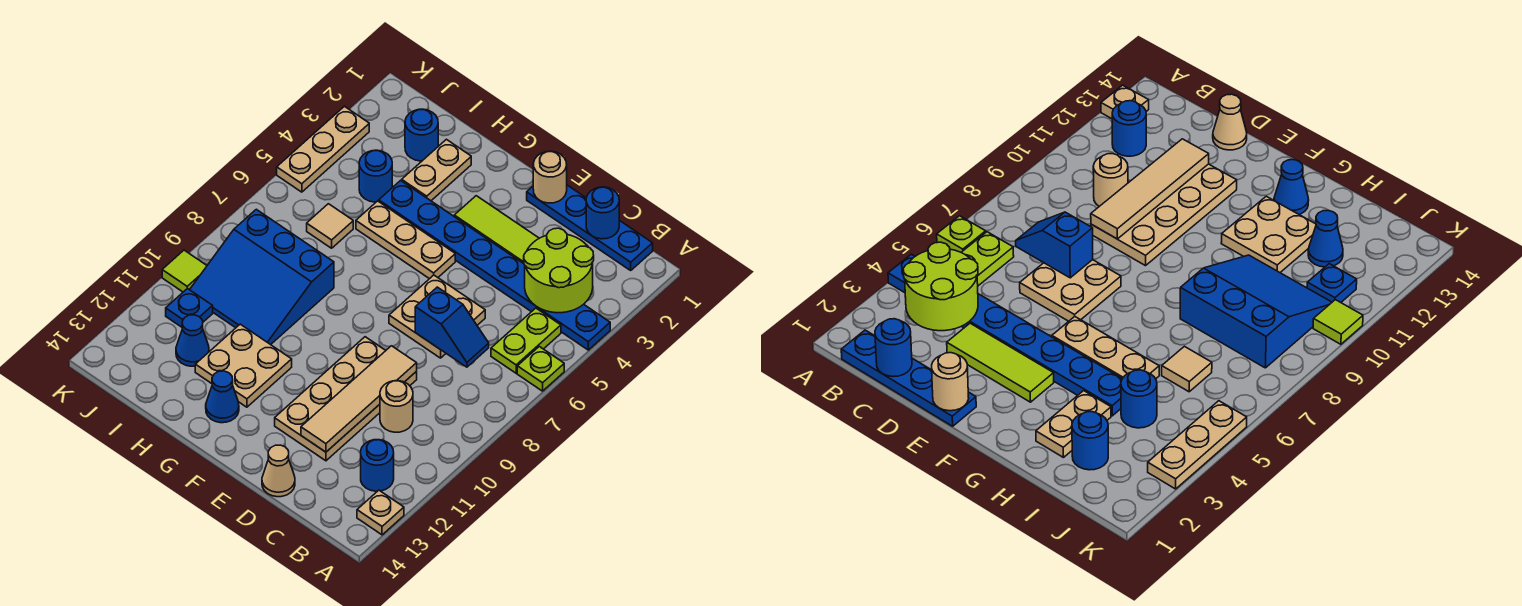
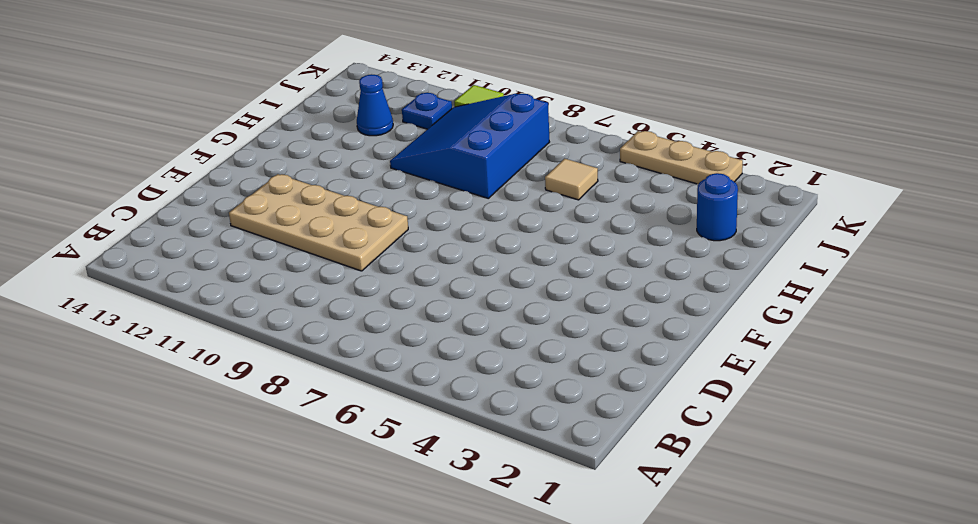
none -> blue plate A4:H4 level 1
none -> lime plate A6 level 1
none -> tan plate A13 level 1

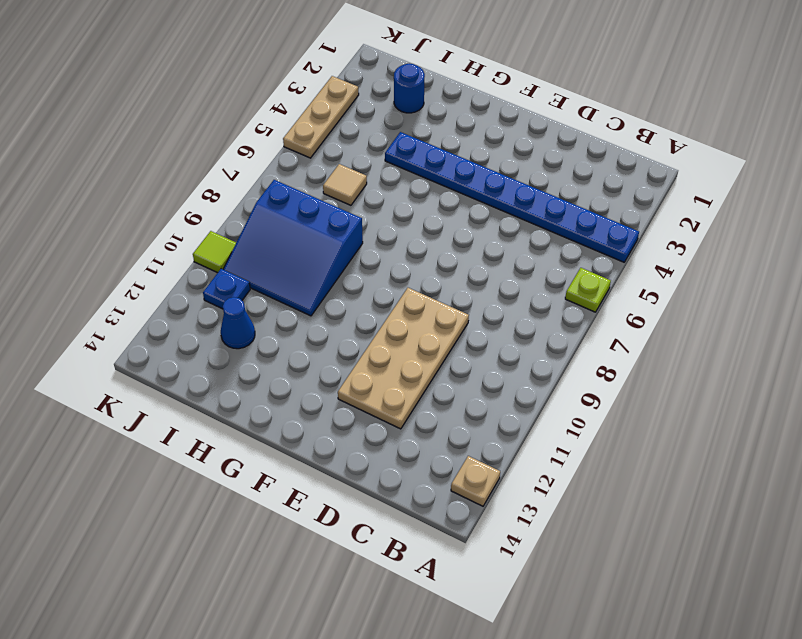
none -> blue plate B1:E1 level 1
none -> lime plate B5:B6 level 1
none -> blue round brick B12 level 1

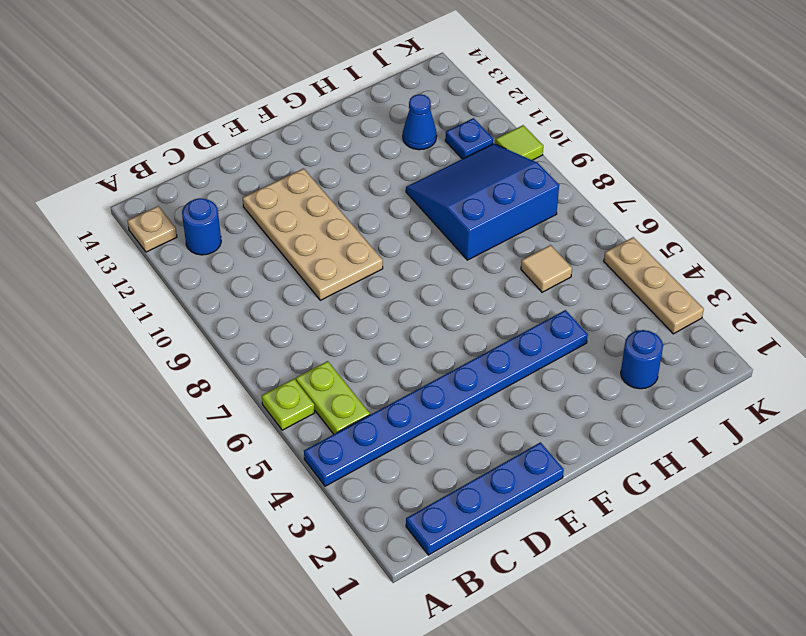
none -> tan round brick C10 level 1
none -> lime tile D3:F3 level 1
none -> tan plate D6:E7 level 1

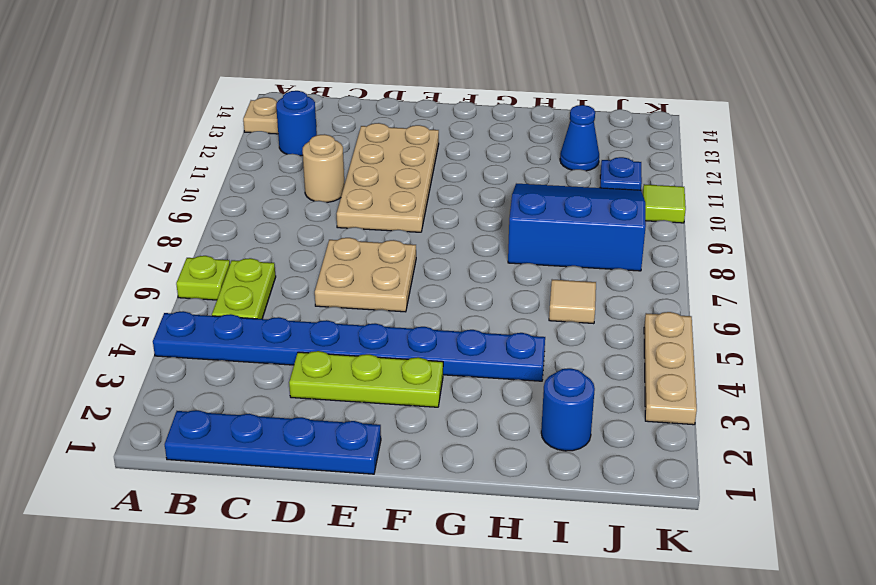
lime plate D3:F3 level 1 -> lime tile D3:F3 level 1
none -> tan cone D14 level 1
none -> tan plate F5:H5 level 1
none -> tan plate G11:H12 level 1

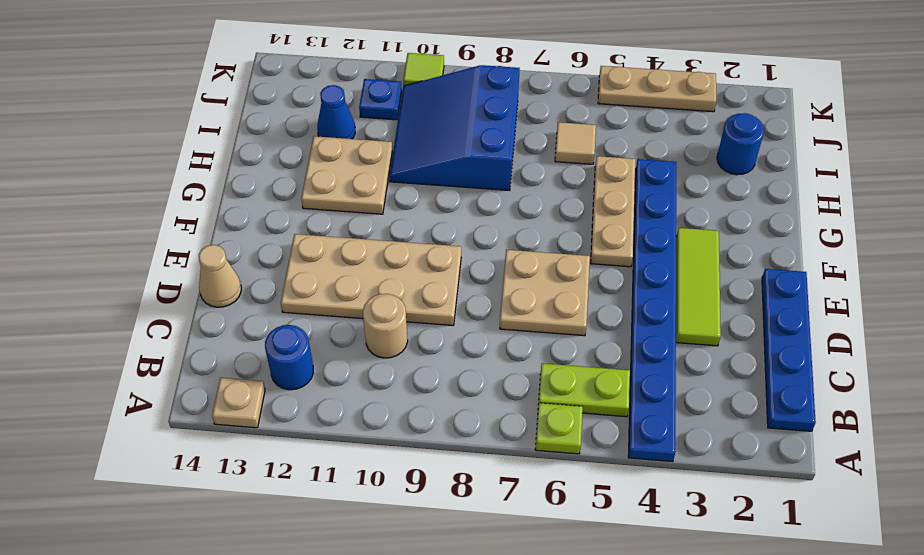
none -> blue cone G13 level 1
none -> tan plate H2:H3 level 1
none -> blue round brick I4 level 1

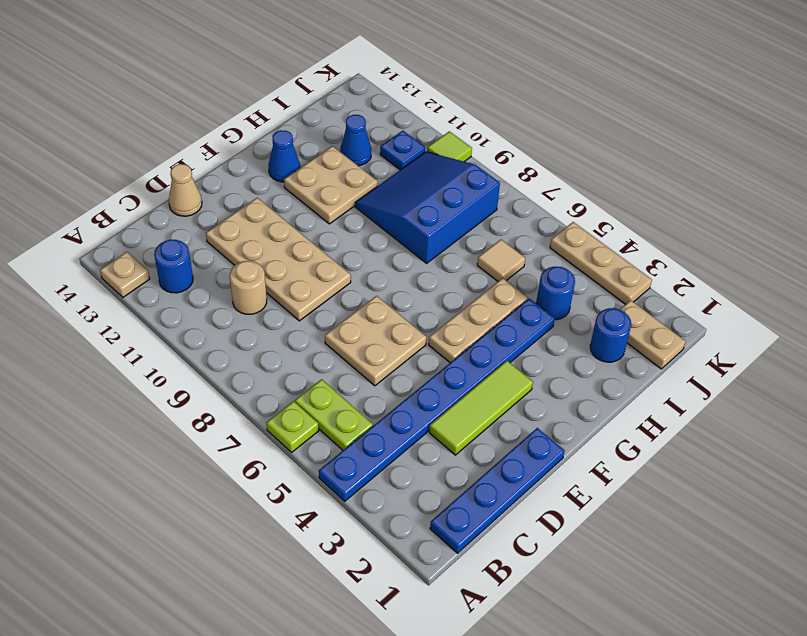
tan plate J1:J2 level 1 -> tan plate H2:H3 level 1
none -> lime round brick B3:C4 level 2
none -> blue round brick C1 level 2
none -> blue slope C7:D7 level 2 top D

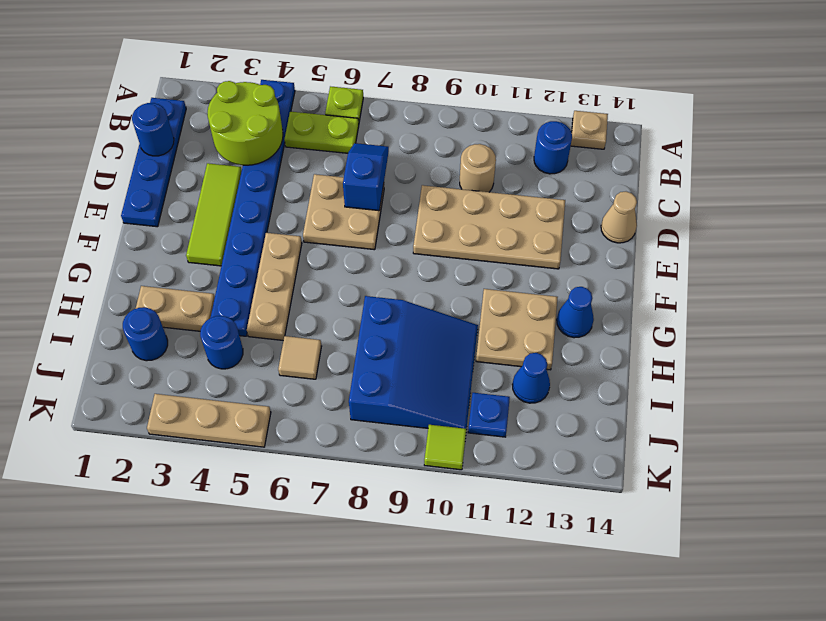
none -> tan tile D9:D12 level 2
none -> tan round brick E1 level 2

